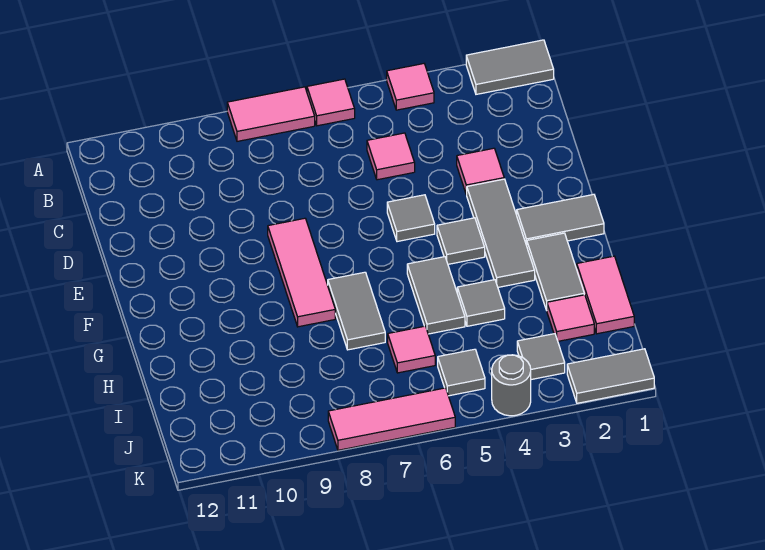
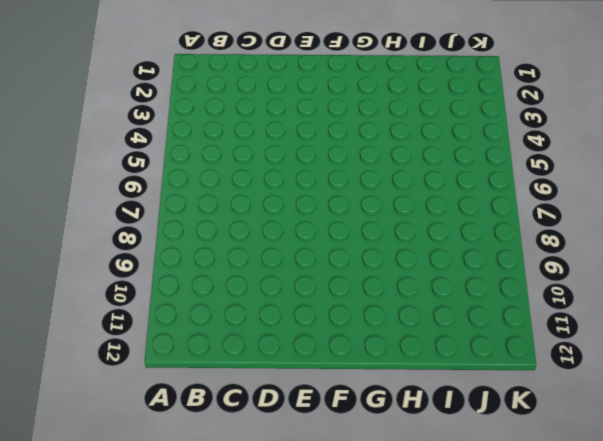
none -> grey tile A1:A2 level 1
none -> pink tile A4 level 1
none -> pink tile A6 level 1

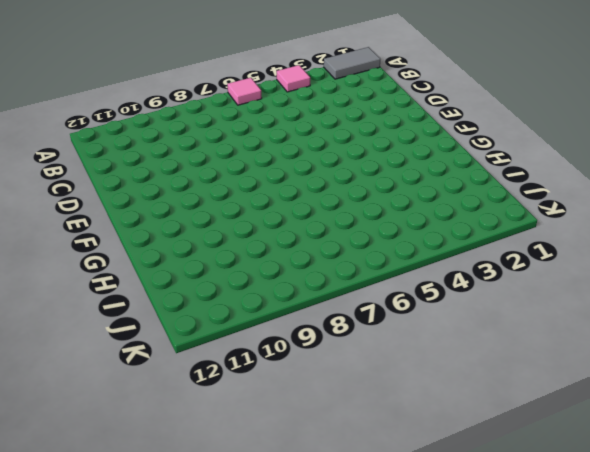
none -> pink tile A7:A8 level 1
none -> pink tile C5 level 1
none -> pink tile D3 level 1

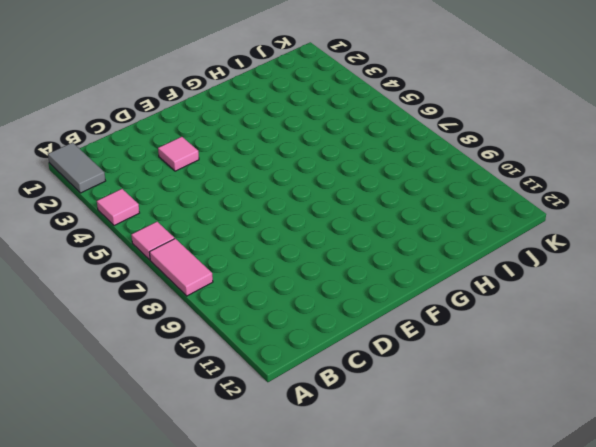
none -> pink tile C5 level 1
none -> grey tile E3:G3 level 1
none -> grey tile E5 level 1

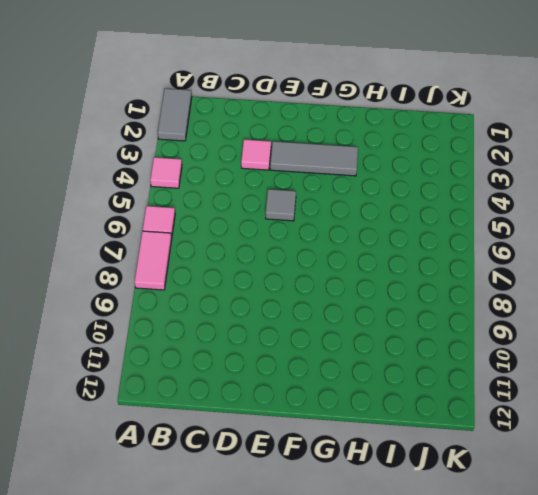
none -> pink tile C5 level 1
none -> pink tile E8:G8 level 1
none -> grey tile F1:F2 level 1

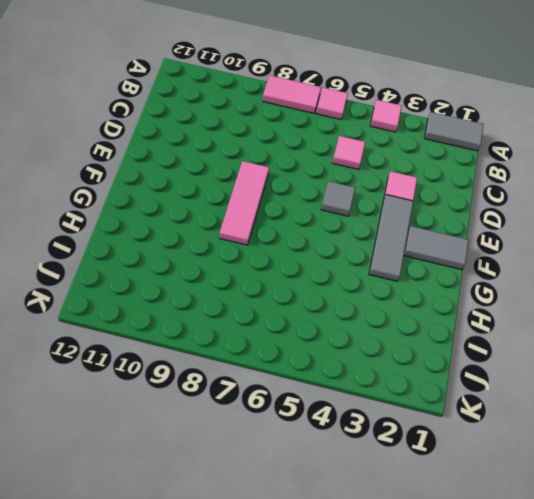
none -> grey tile F4 level 1
none -> grey tile G2:H2 level 1
none -> grey tile G5:H5 level 1

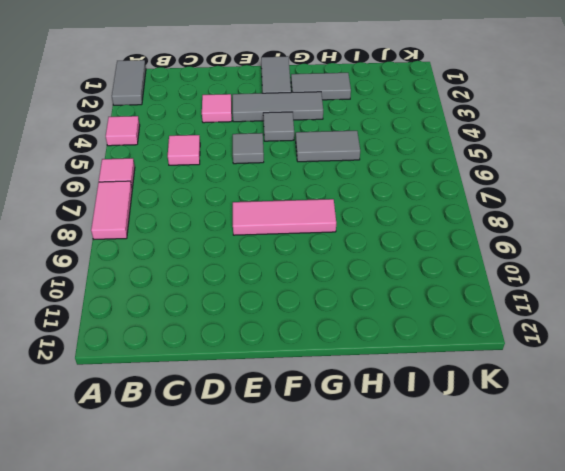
none -> grey tile G7:H7 level 1
none -> pink tile H1:I1 level 1
none -> grey tile H4 level 1

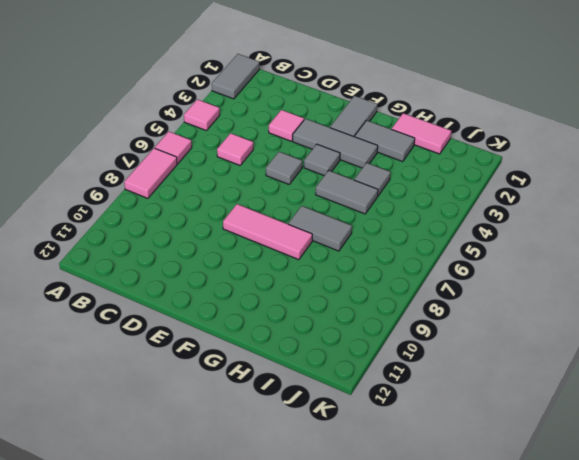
none -> pink tile I2 level 1
none -> pink tile I6 level 1
none -> grey tile J3 level 1

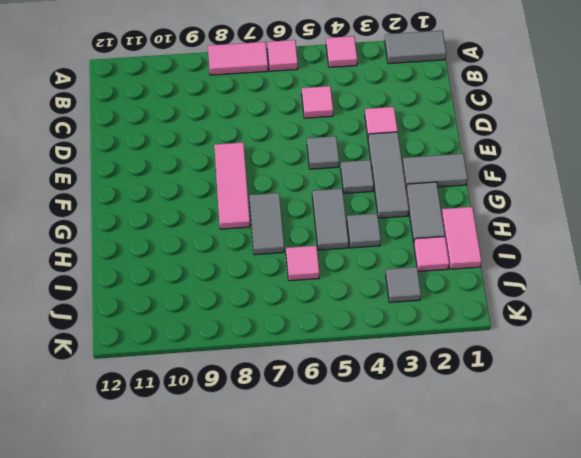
none -> grey tile J5 level 1
none -> grey tile K1:K2 level 1
none -> grey round brick K4 level 1

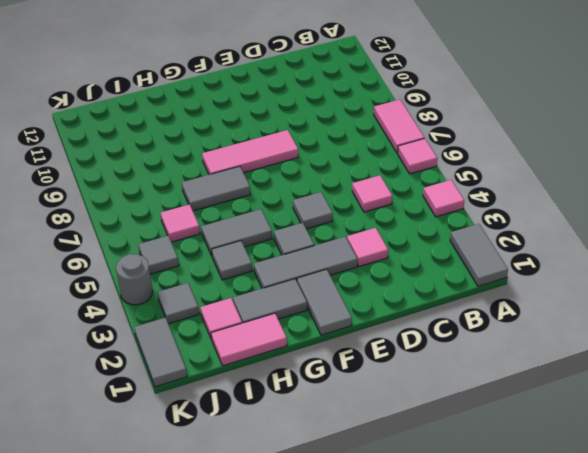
none -> pink tile K6:K8 level 1

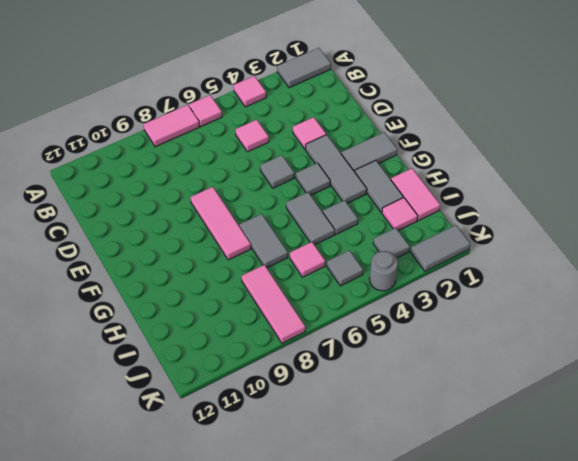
pink tile I8:K8 level 1 -> pink tile K6:K8 level 1

